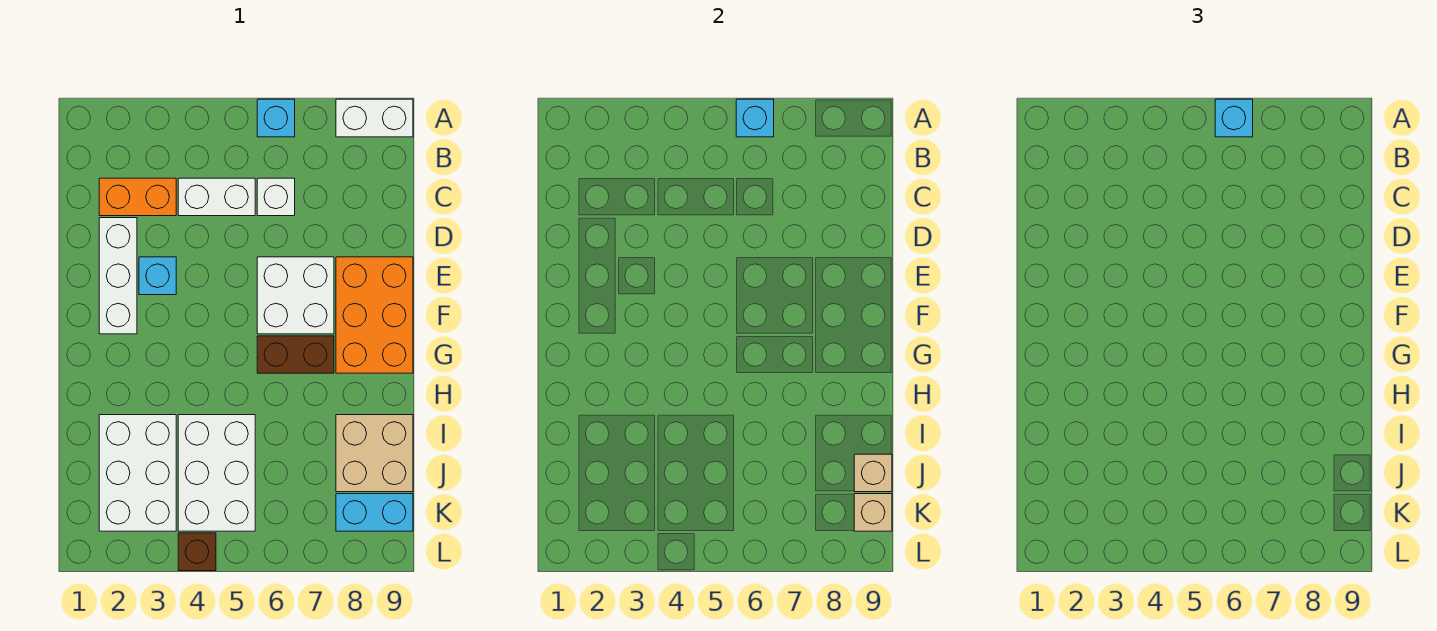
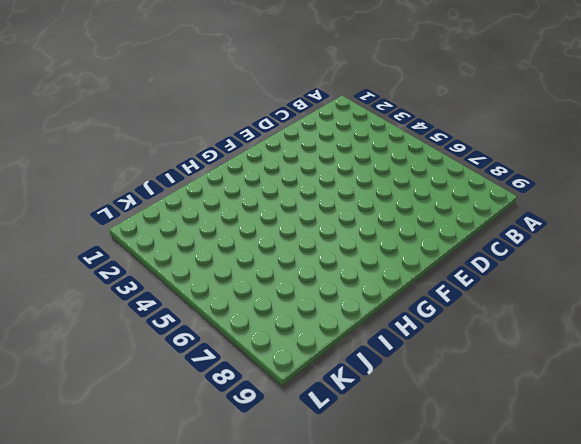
none -> cyan brick A6 level 1
none -> white brick A8:A9 level 1
none -> orange brick C2:C3 level 1

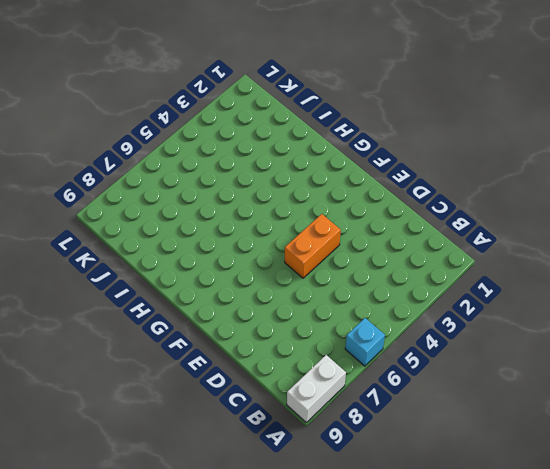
orange brick E4:E5 level 1 -> orange brick C2:C3 level 1
none -> white brick C4:C5 level 1
none -> white brick C6 level 1
none -> white brick D2:F2 level 1

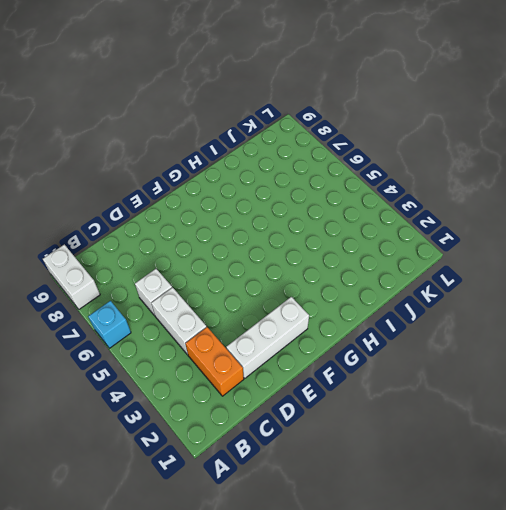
none -> cyan brick E3 level 1
none -> white brick E6:F7 level 1
none -> orange brick E8:G9 level 1

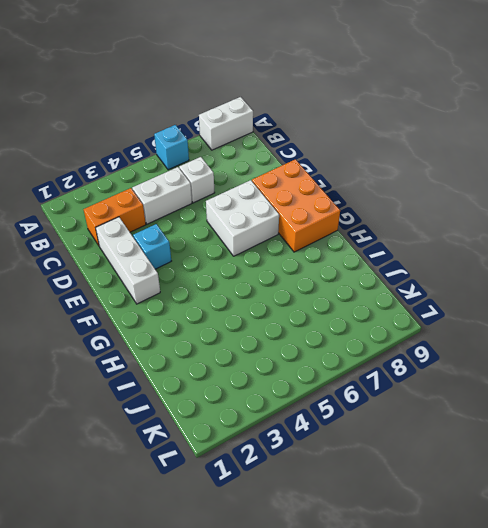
none -> brown brick G6:G7 level 1
none -> white brick I2:K3 level 1
none -> white brick I4:K5 level 1

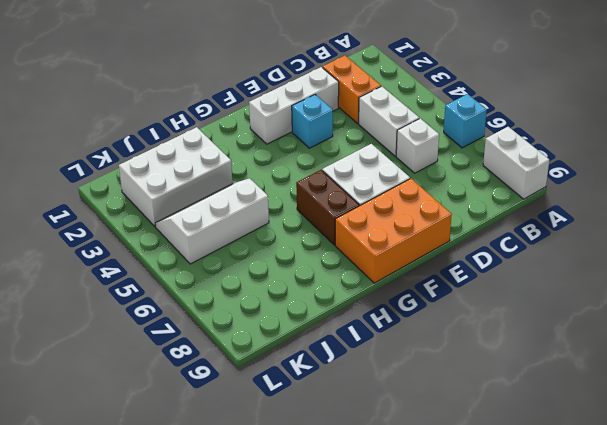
white slope I4:K5 level 1 top 5 -> white brick I4:K5 level 1
none -> tan brick I8:J9 level 1
none -> cyan brick K8:K9 level 1
none -> brown brick L4 level 1

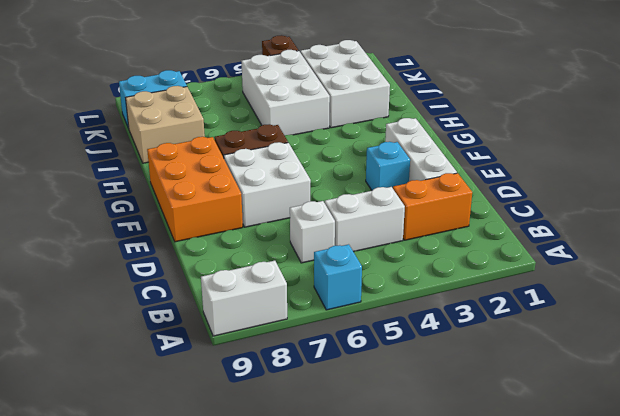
none -> cyan brick A6 level 2
none -> tan brick J9 level 2
none -> tan brick K9 level 2

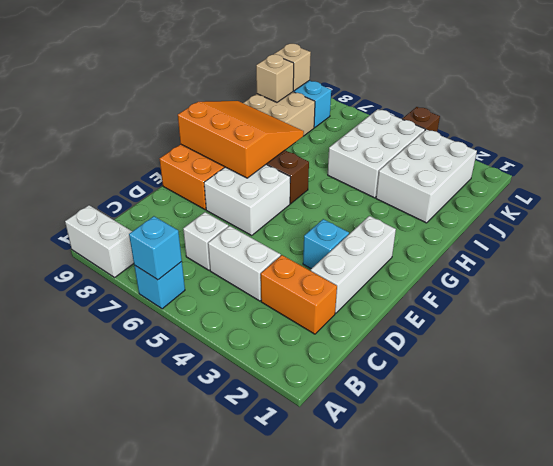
orange slope F7:H9 level 2 top F -> none
none -> cyan brick A6 level 3

